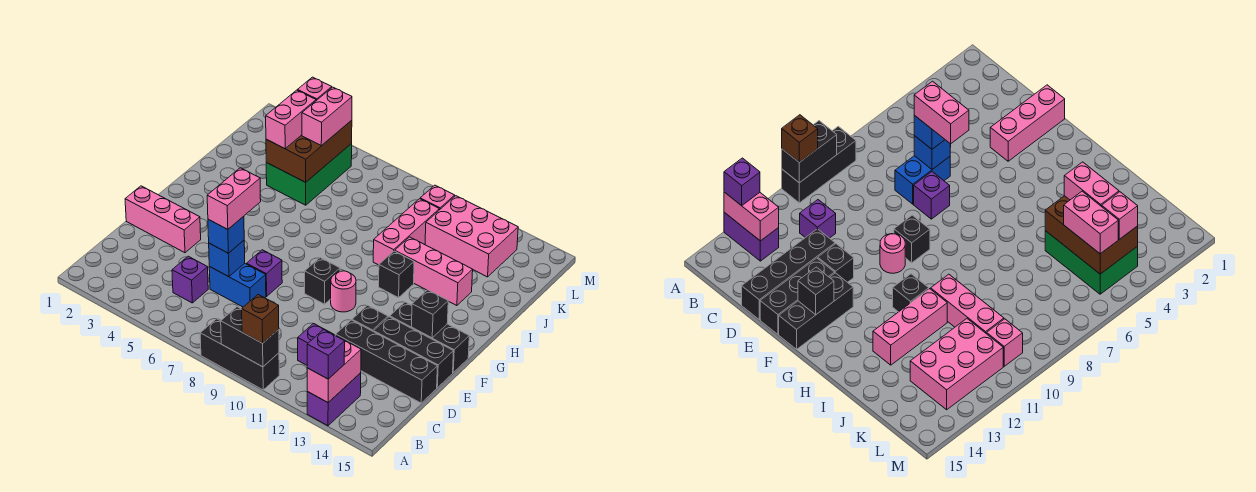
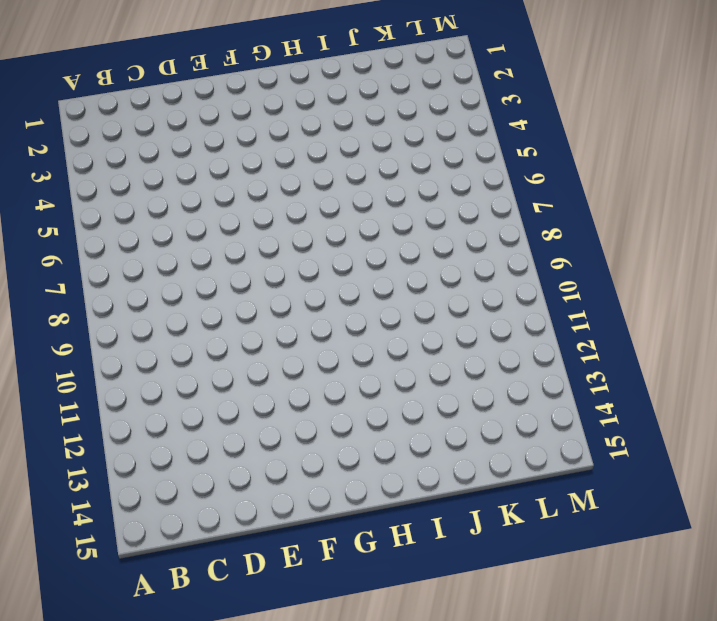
none -> black brick A8:A10 level 1
none -> purple brick A13:B13 level 1
none -> purple brick C5 level 1
none -> purple brick C11 level 1

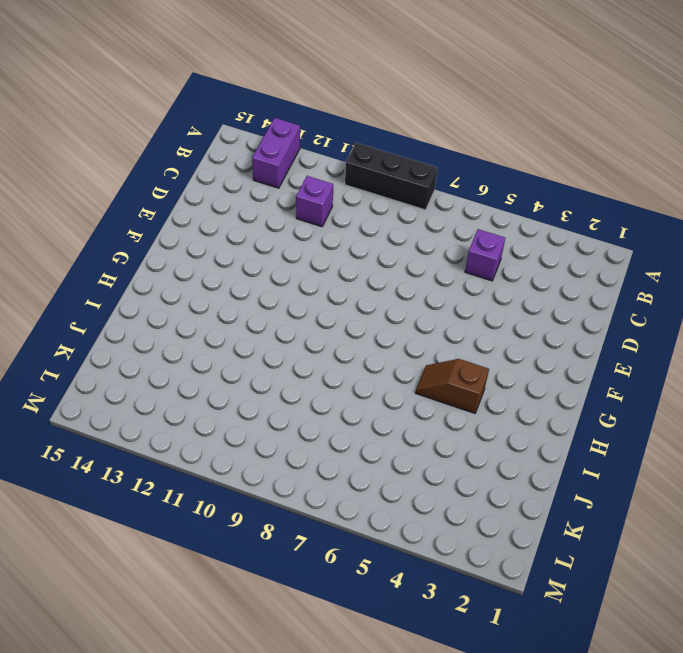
brown slope H4:H5 level 1 top 4 -> none
none -> blue brick D6:D7 level 1
none -> black brick D12:D15 level 1
none -> pink brick E1:E3 level 1
none -> purple brick E7 level 1

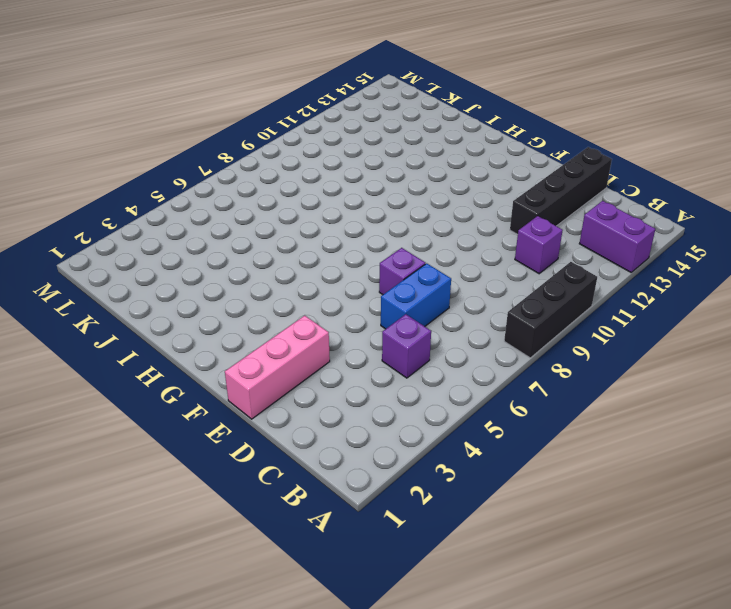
none -> black brick E12 level 1
none -> black brick E13:E15 level 1
none -> black brick F9 level 1
none -> pink round brick F10 level 1

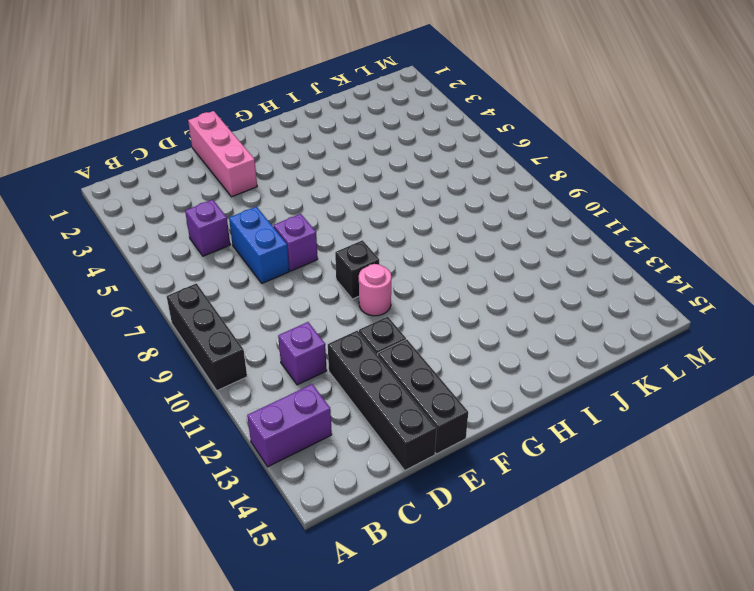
none -> black brick F13:F15 level 1
none -> black brick H11 level 1
none -> pink brick I10:K10 level 1
none -> pink brick I11:I13 level 1

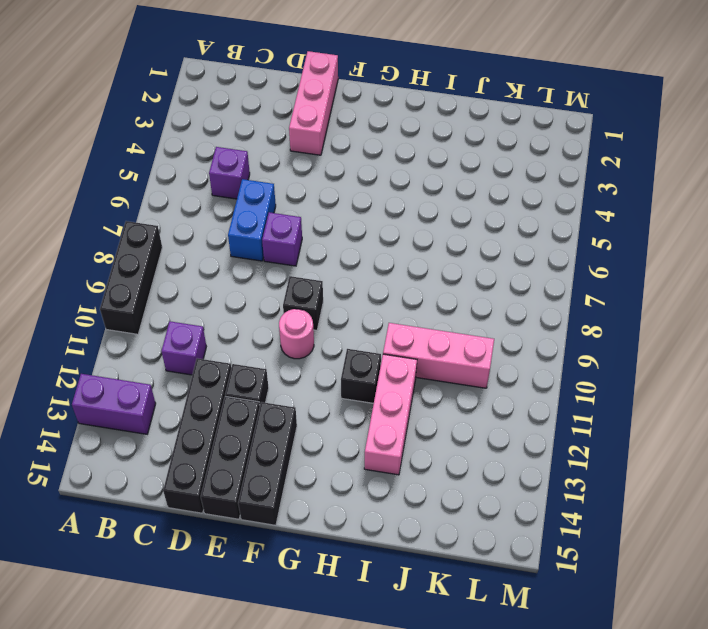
none -> green brick J4:L5 level 1
none -> pink brick K11:L13 level 1
none -> pink brick L10 level 1
none -> black brick A9:A10 level 2

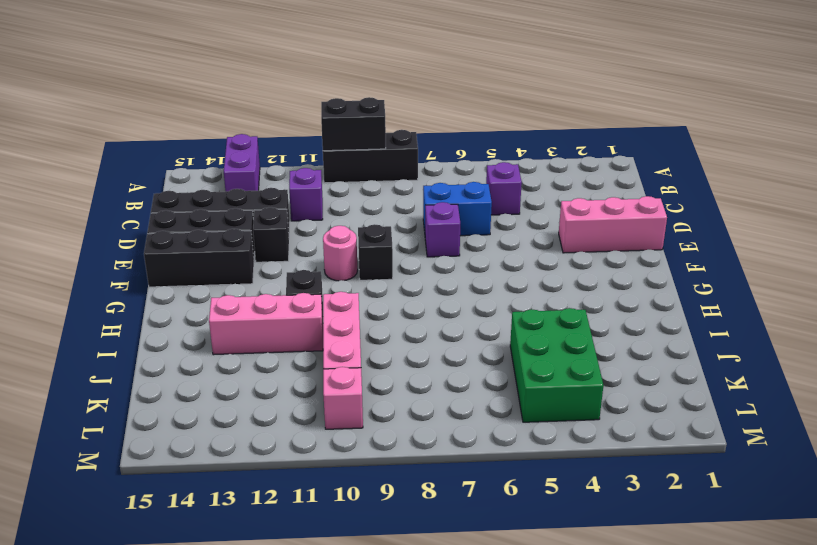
none -> pink brick K11:L13 level 1
none -> pink brick A13:B13 level 2
none -> blue brick D6 level 2
none -> black brick F14 level 2

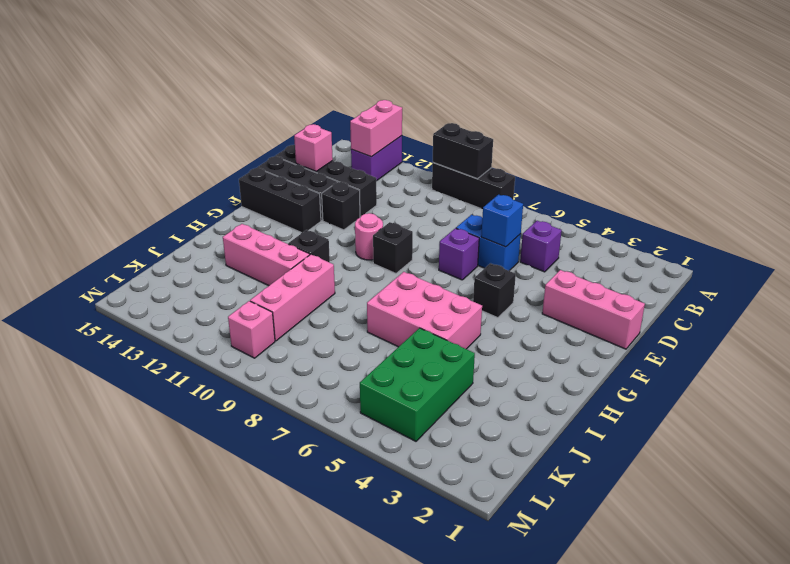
pink brick D14 level 2 -> pink brick L4 level 3
black brick F5 level 1 -> black brick F14 level 2
pink brick H5:I7 level 1 -> pink brick K11:L13 level 1
none -> purple brick C11 level 1
none -> brown brick J4:L5 level 2
none -> brown brick A10 level 3
none -> purple brick A13 level 3

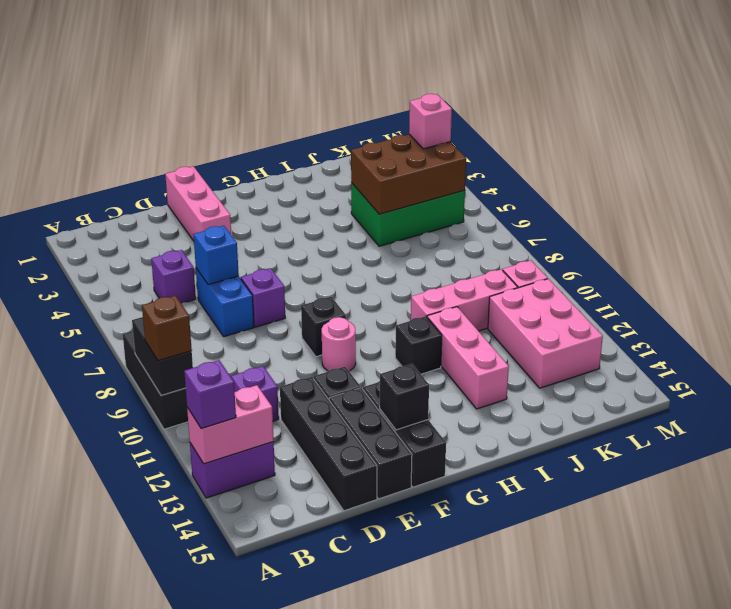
none -> blue brick D6 level 3
none -> pink brick J4:K4 level 3
none -> pink brick K5:L5 level 3
none -> pink brick D6:E6 level 4

